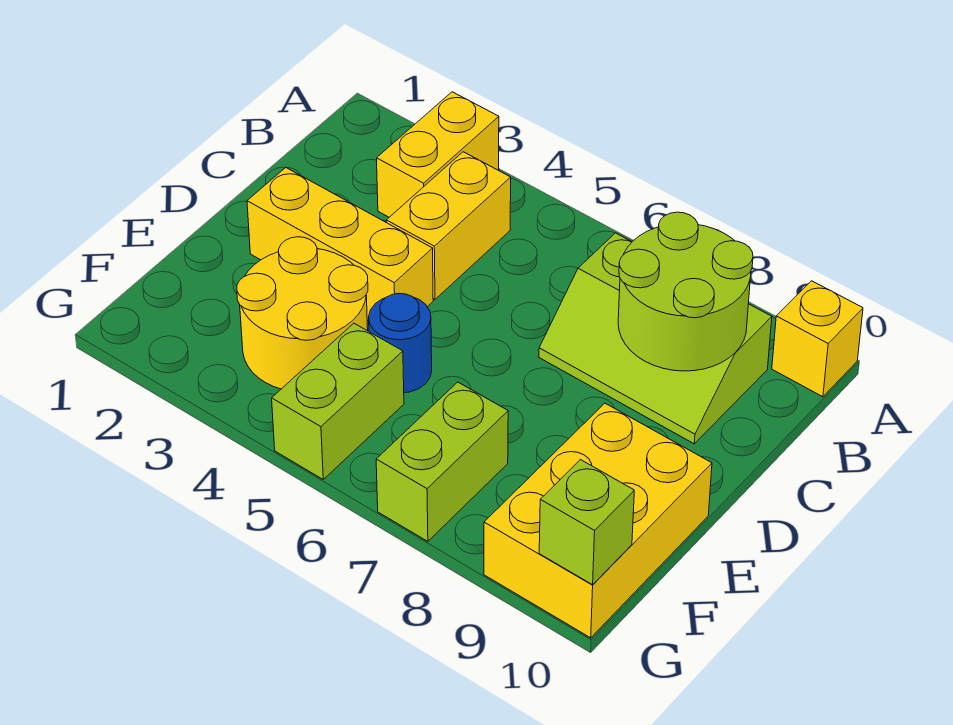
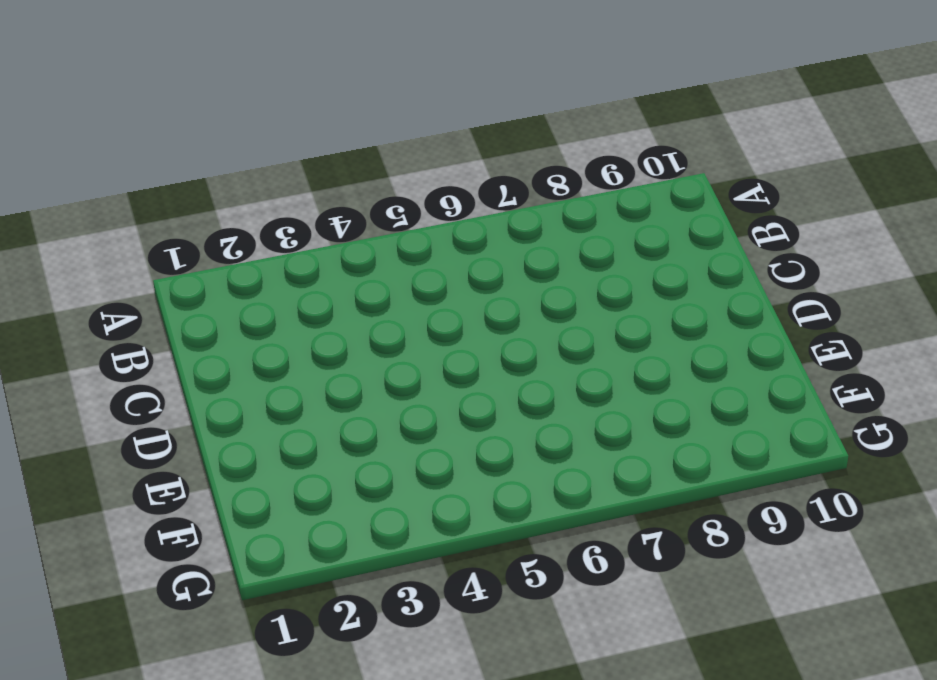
none -> yellow brick A3:B3 level 1
none -> yellow brick A10 level 1
none -> yellow brick B4:C4 level 1

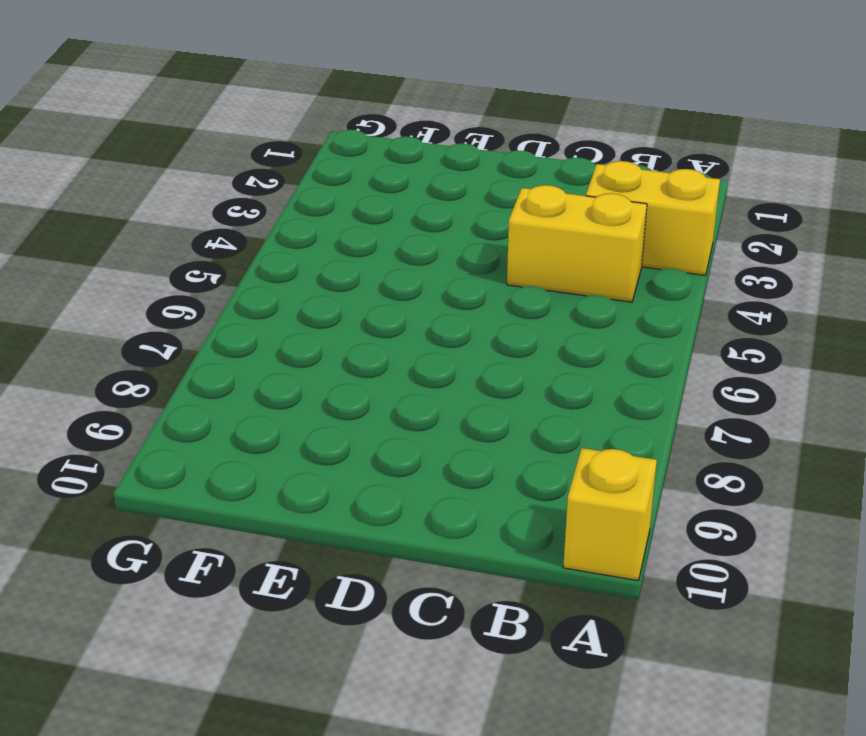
none -> lime slope B7:C9 level 1 top B
none -> yellow brick D2:D4 level 1
none -> yellow round brick E3:F4 level 1

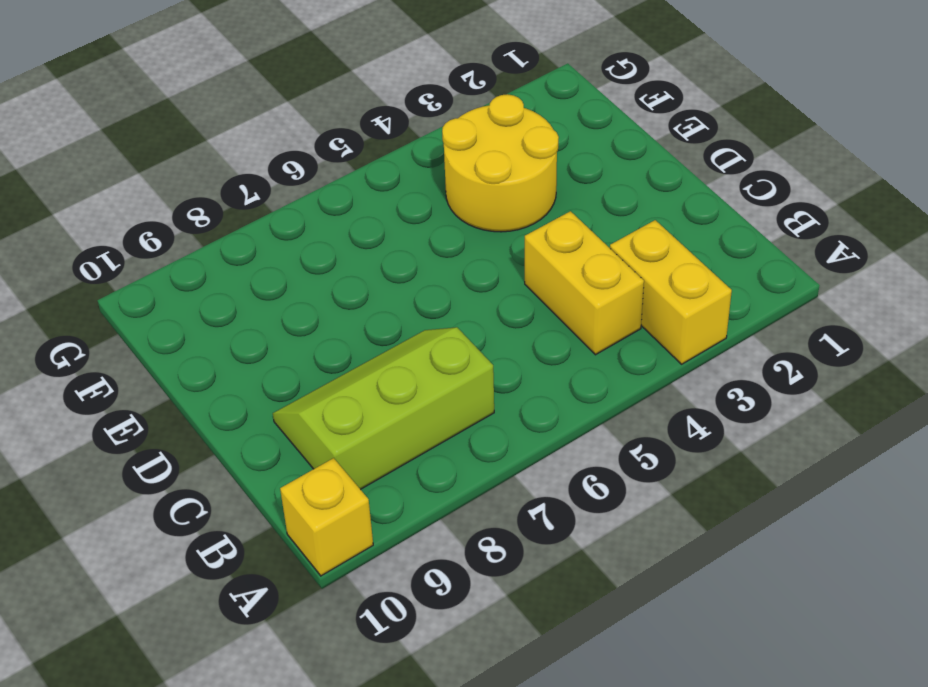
none -> yellow brick D2:D4 level 1
none -> blue round brick E5 level 1
none -> yellow brick E9:G10 level 1

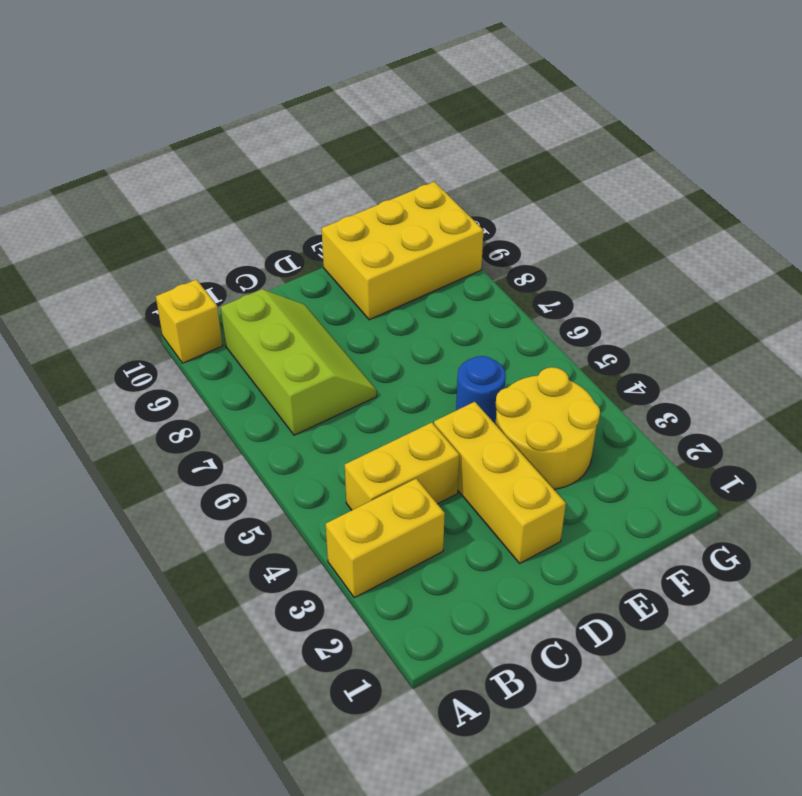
none -> lime brick F5:G5 level 1
none -> lime brick F7:G7 level 1
none -> lime round brick B8:C9 level 2

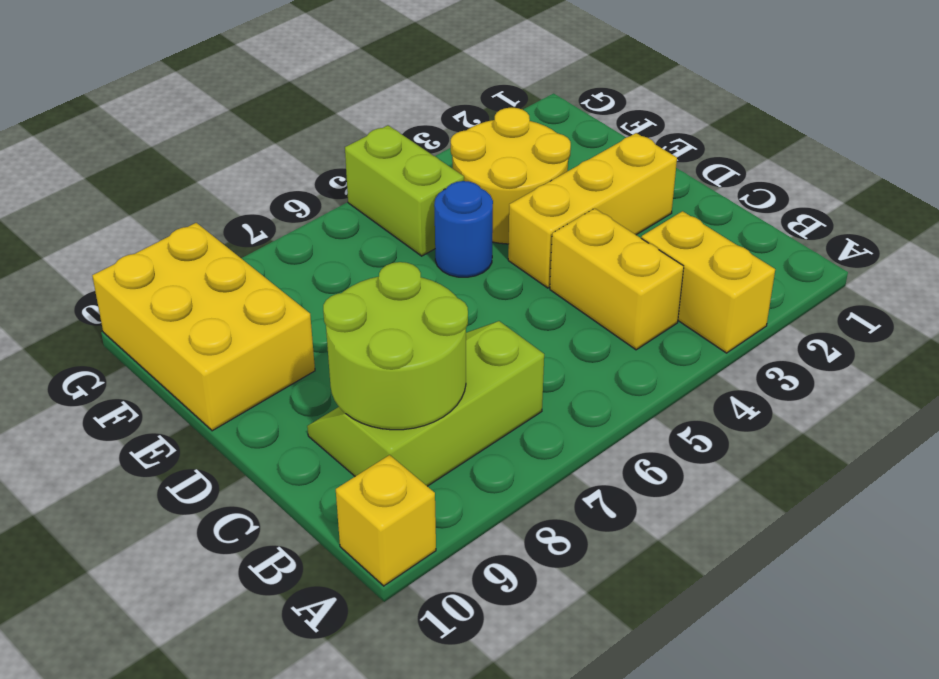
none -> lime brick F7:G7 level 1
none -> lime brick G10 level 2

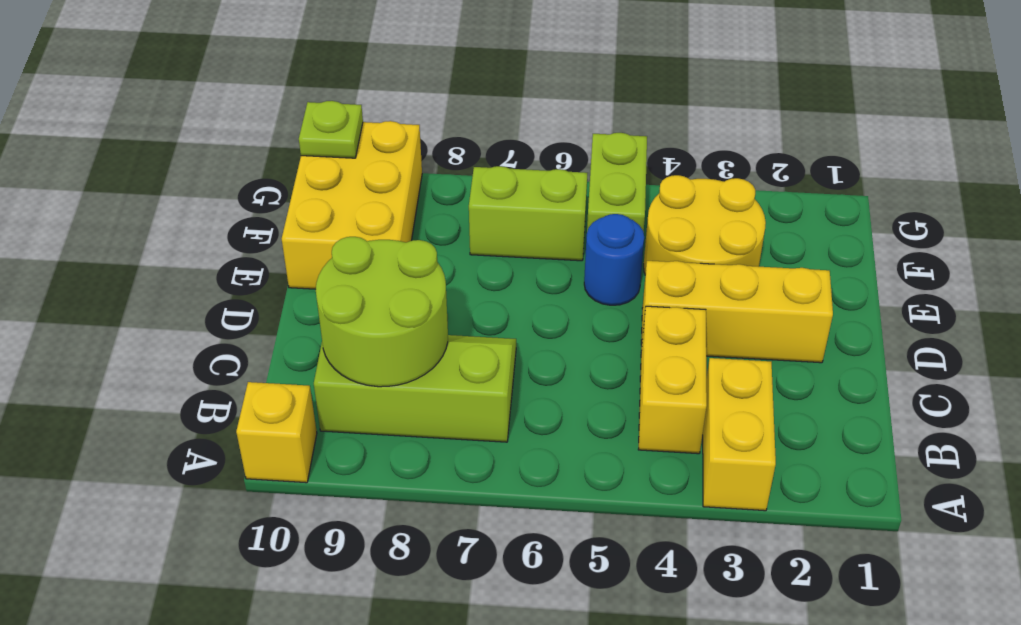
lime brick F6:F7 level 1 -> lime brick F7:G7 level 1
lime plate G10 level 2 -> lime brick G10 level 2

